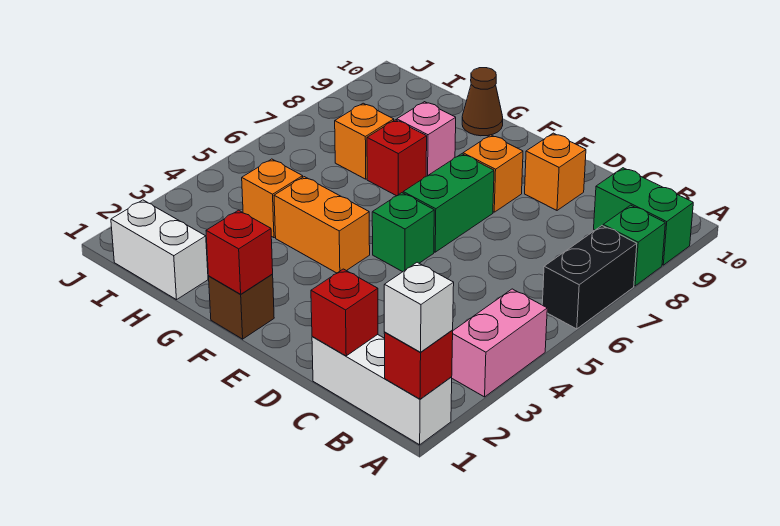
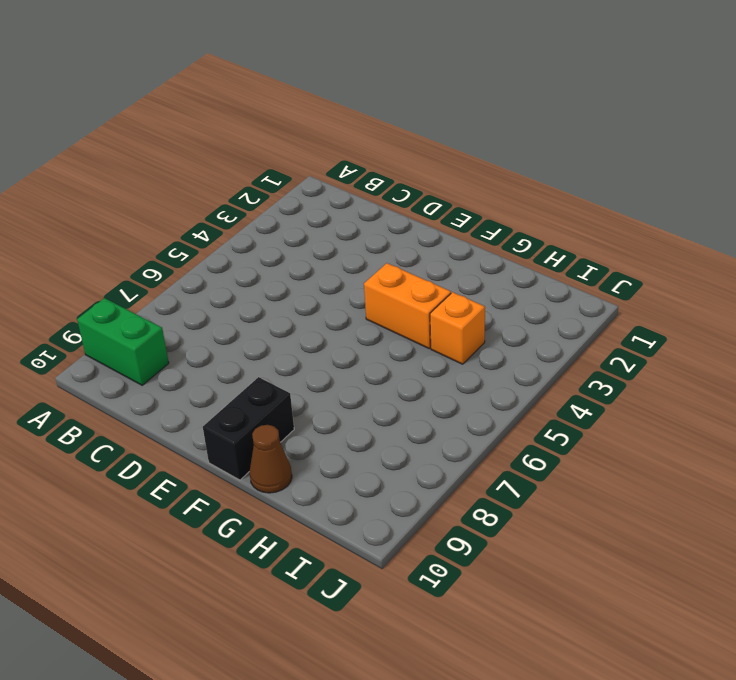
black brick F9:F10 level 1 -> black brick A6:A7 level 1
none -> white brick A1:C1 level 1
none -> pink brick A3:A4 level 1
none -> green brick A8 level 1

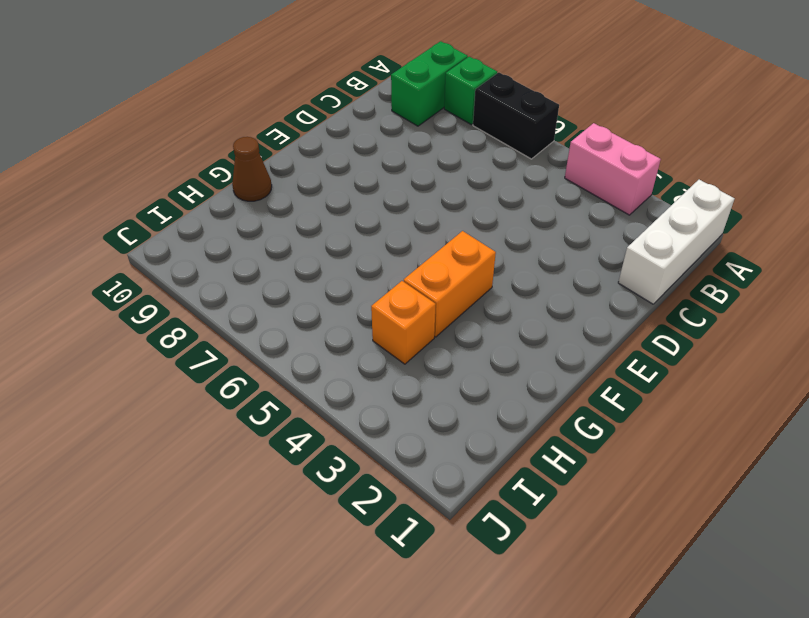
none -> orange brick D9 level 1
none -> green brick E5 level 1
none -> green brick E6:E7 level 1

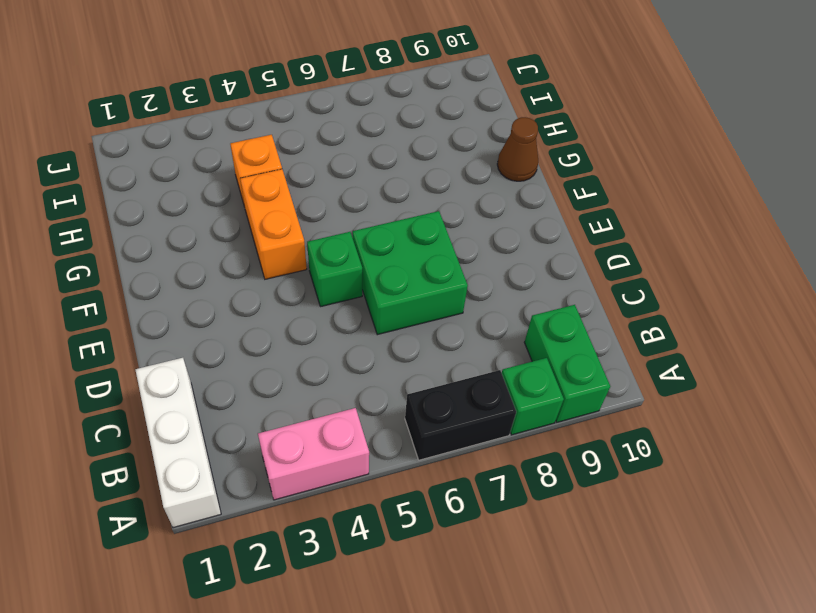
green brick D6:E7 level 1 -> green brick E6:E7 level 1
none -> orange brick D9 level 1
none -> orange brick E8 level 1
none -> brown brick F1 level 1

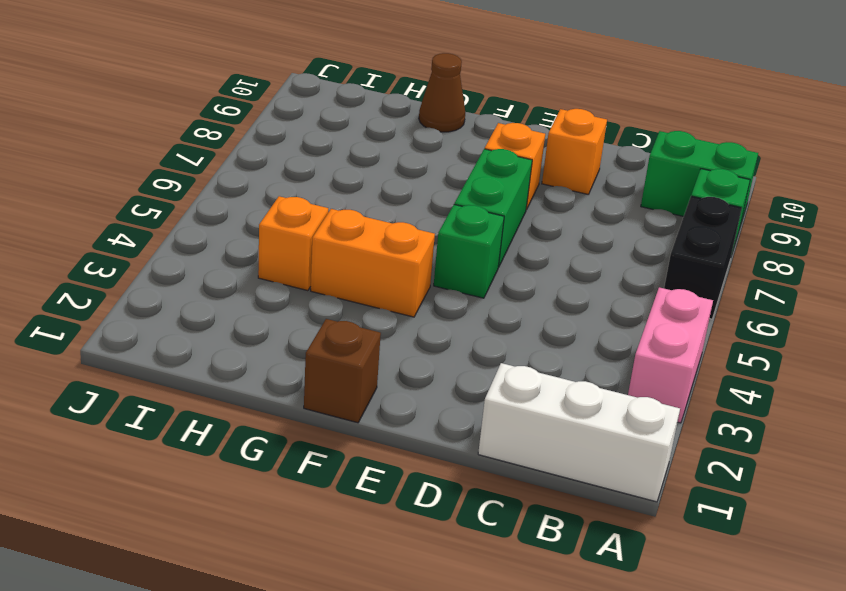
none -> red brick G7 level 1
none -> pink brick G8 level 1
none -> white brick H1:I1 level 1

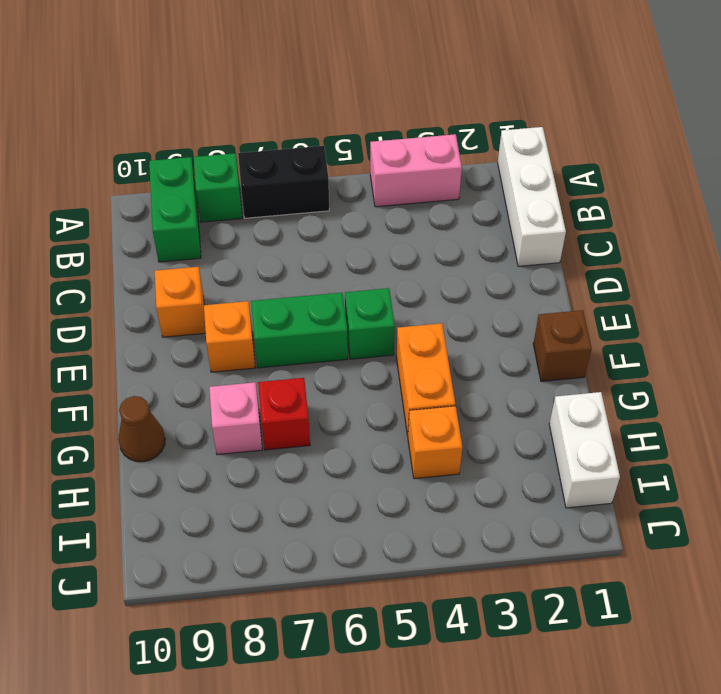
none -> orange brick H7 level 1
none -> red brick A1 level 2
none -> red brick C1 level 2

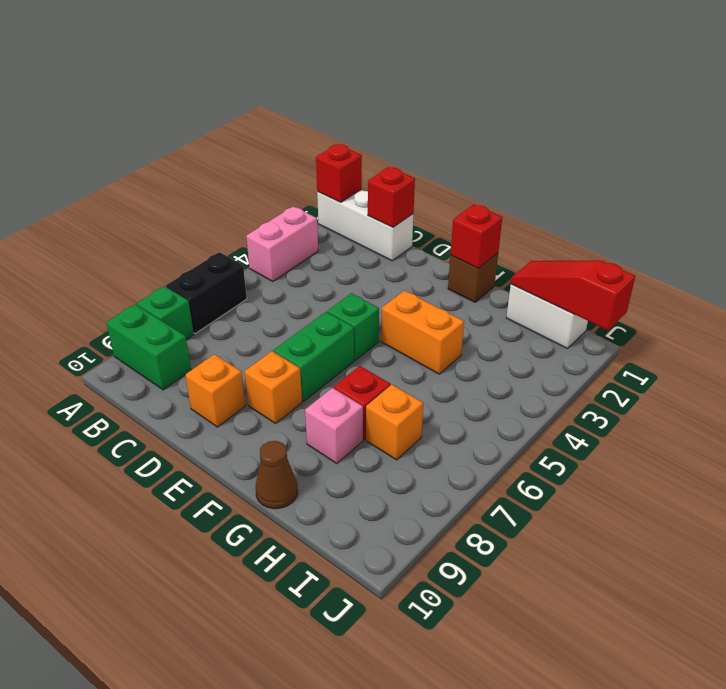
red slope H1:J1 level 2 top J -> none
none -> orange brick H4 level 1
none -> white brick A1 level 3

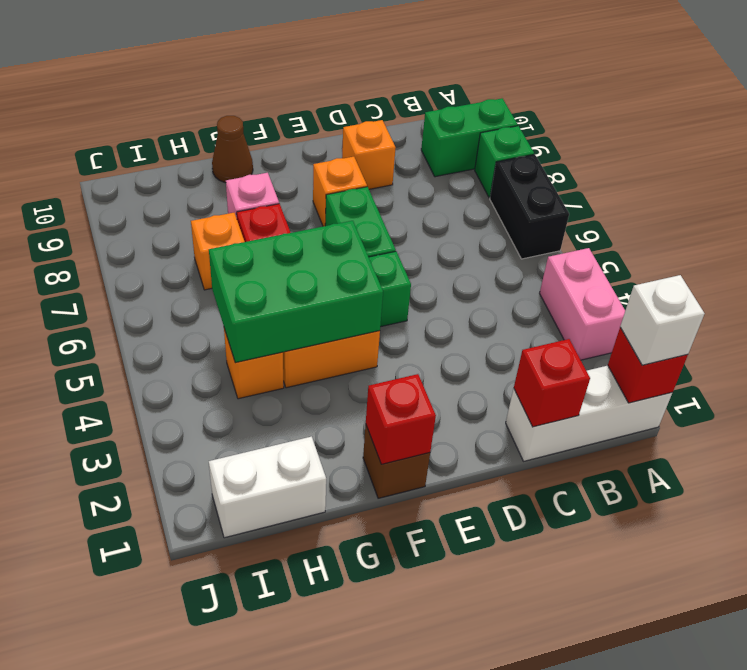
green brick F4:H5 level 2 -> none

